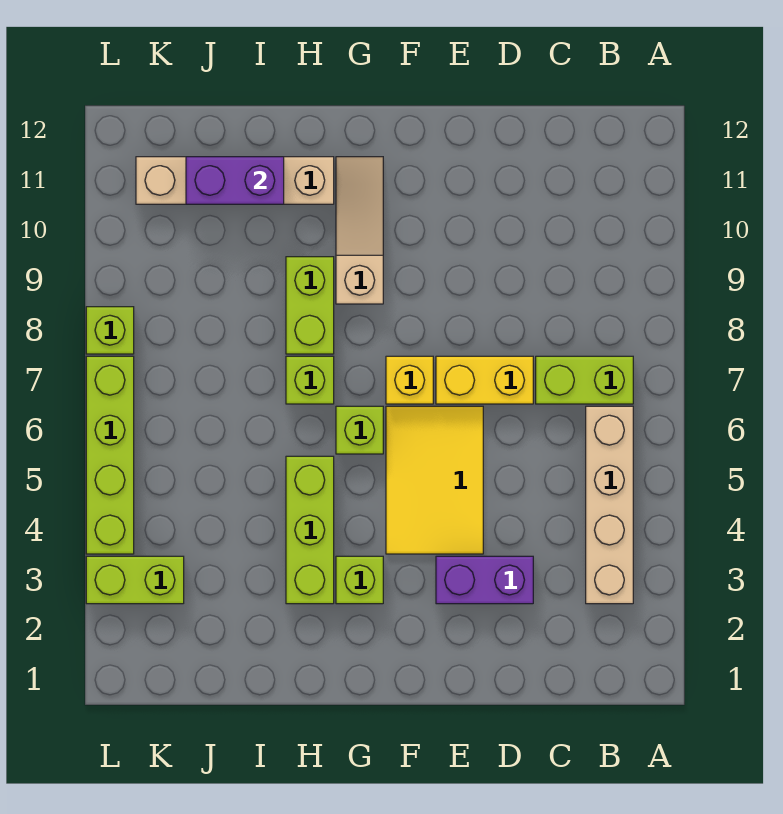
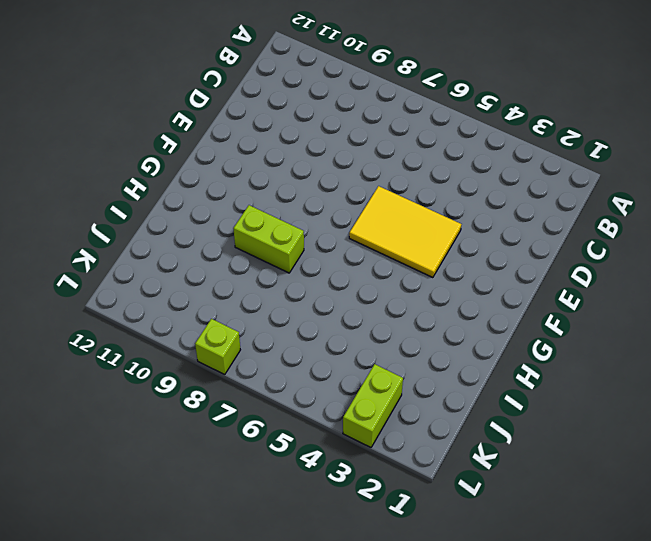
none -> tan brick B3:B6 level 1
none -> lime brick B7:C7 level 1
none -> purple brick D3:E3 level 1

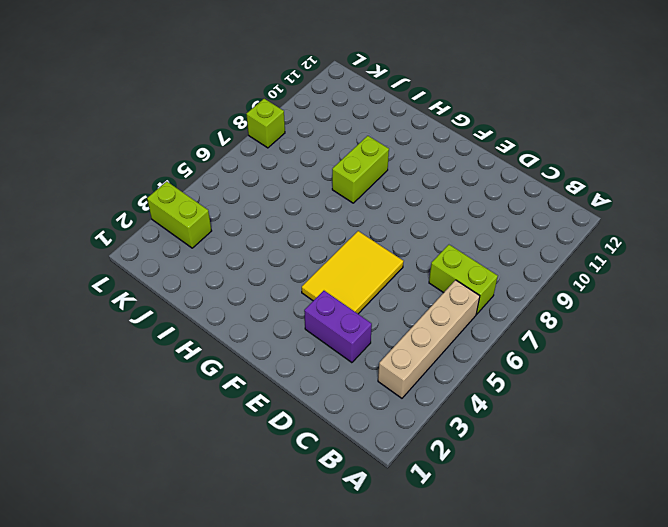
none -> yellow brick D7:E7 level 1
none -> yellow brick F7 level 1
none -> lime brick G3 level 1

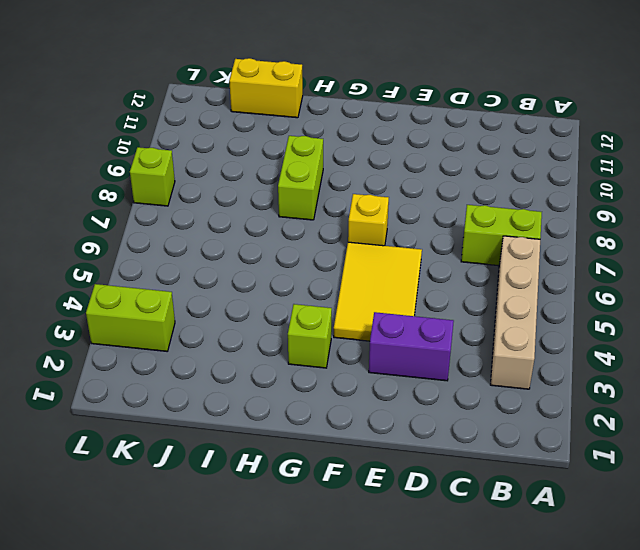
yellow brick I12:J12 level 1 -> yellow brick D7:E7 level 1
none -> lime brick G6 level 1
none -> tan slope G9:G11 level 1 top 9
none -> lime brick H3:H5 level 1

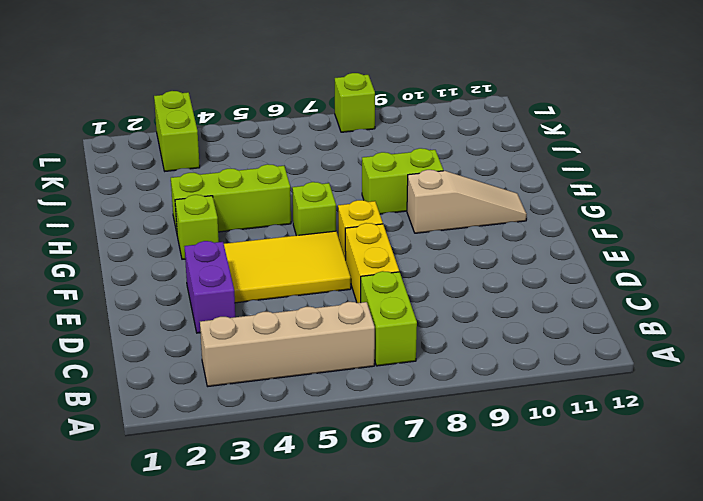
none -> lime brick H7 level 1
none -> tan brick H11:K11 level 1
none -> lime brick L4:L7 level 1

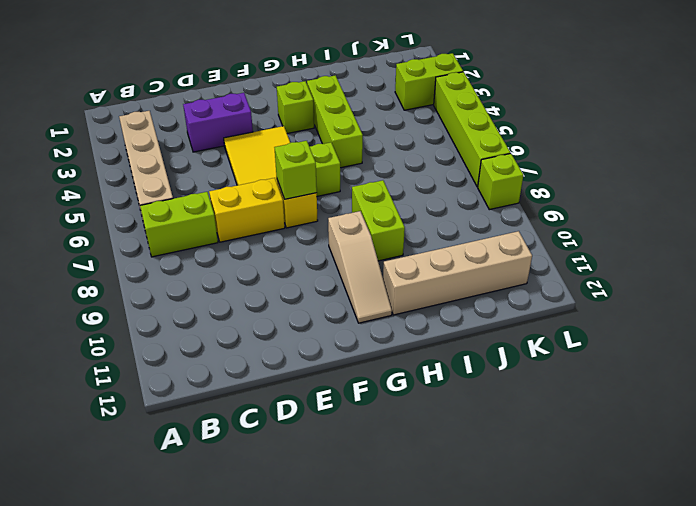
lime brick F7 level 2 -> lime brick H7 level 1
none -> purple brick I11:J11 level 2

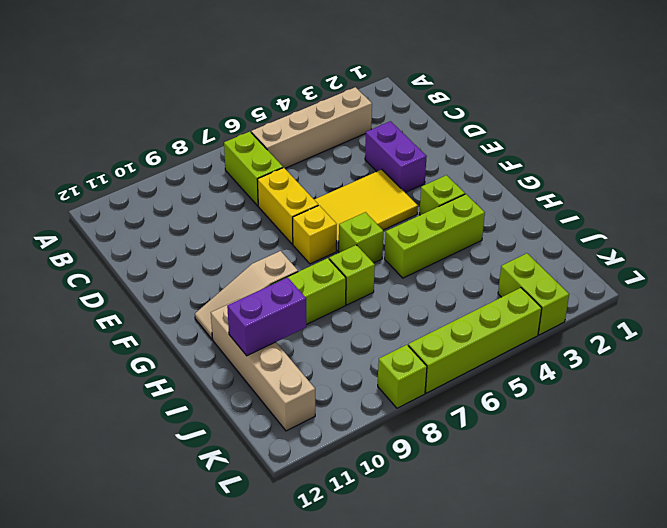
purple brick I10:I11 level 2 -> purple brick I11:J11 level 2

